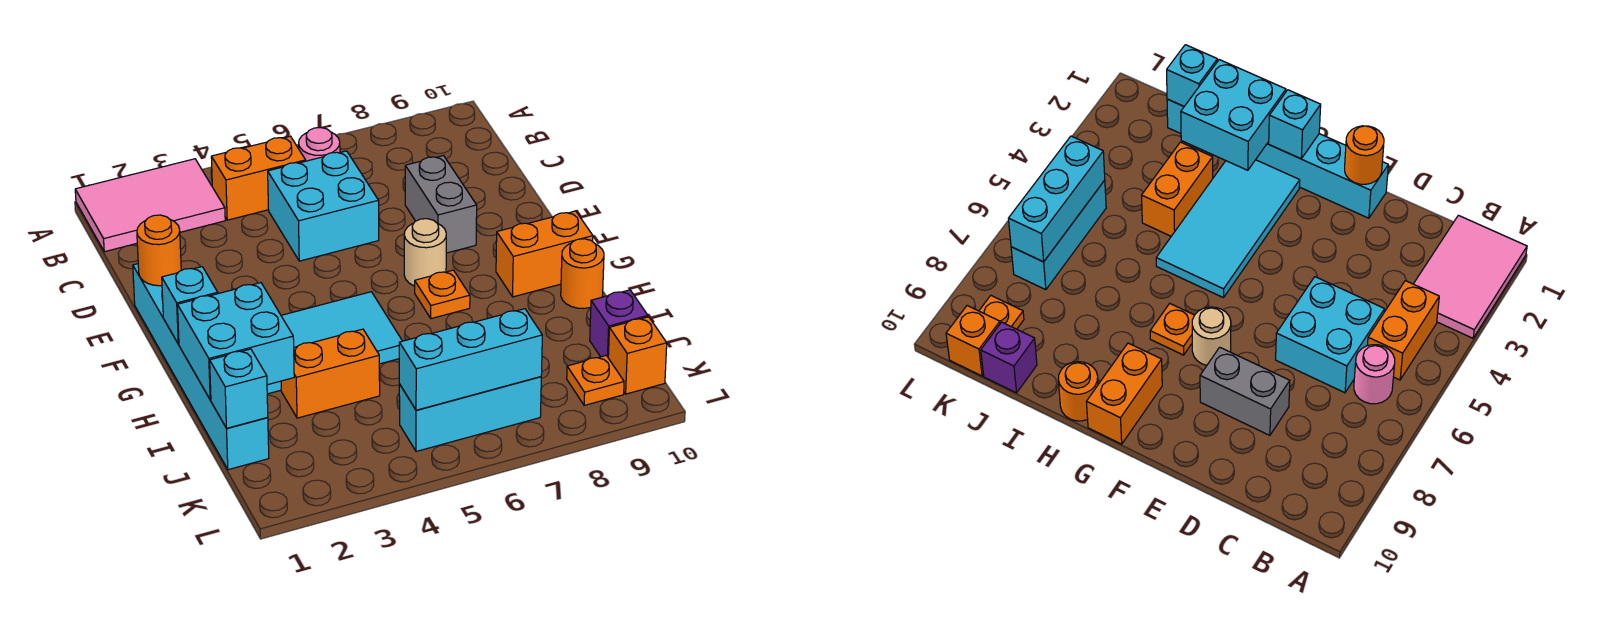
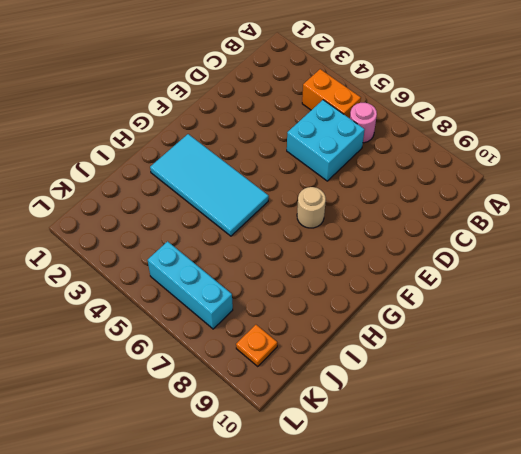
none -> pink tile A1:B3 level 1
none -> grey brick D8:E8 level 1
none -> cyan brick E1:J1 level 1

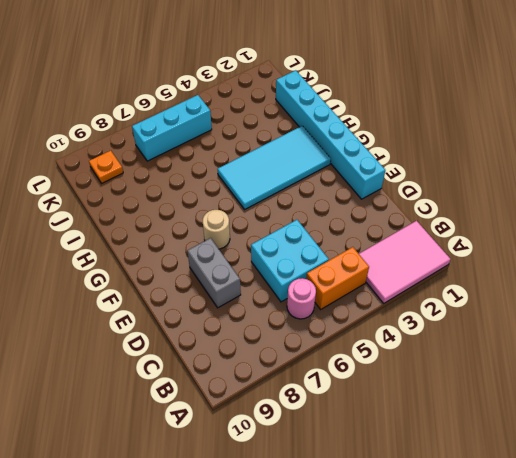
none -> orange plate G7 level 1
none -> orange brick G9:G10 level 1
none -> orange round brick H10 level 1

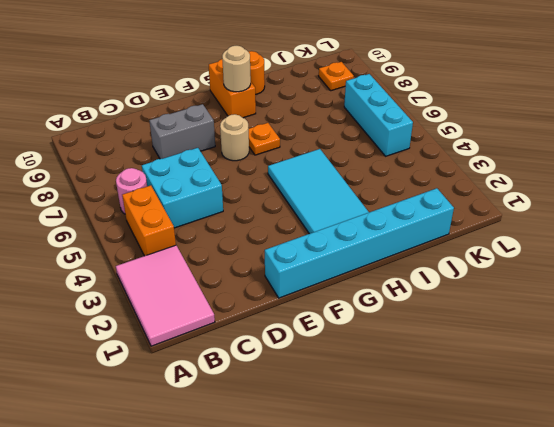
tan round brick G9 level 2 -> none
none -> orange brick I3:I4 level 1
none -> purple brick J10 level 1
none -> orange brick K10 level 1

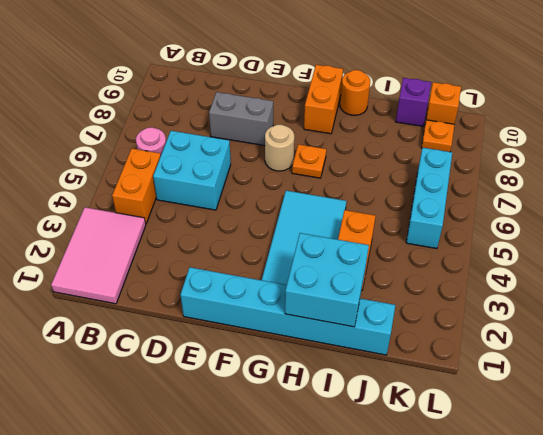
none -> orange round brick E1 level 2
none -> cyan brick G1 level 2
none -> cyan brick J1 level 2

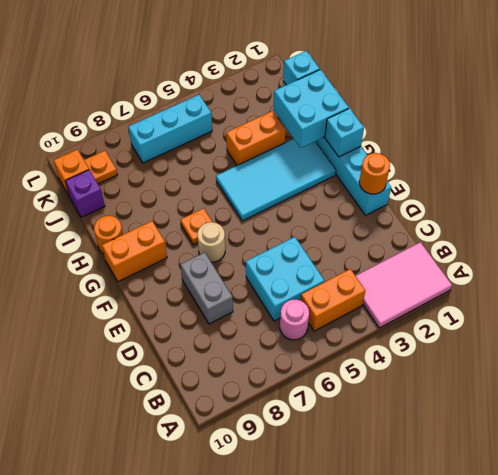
none -> cyan brick K5:K7 level 2

